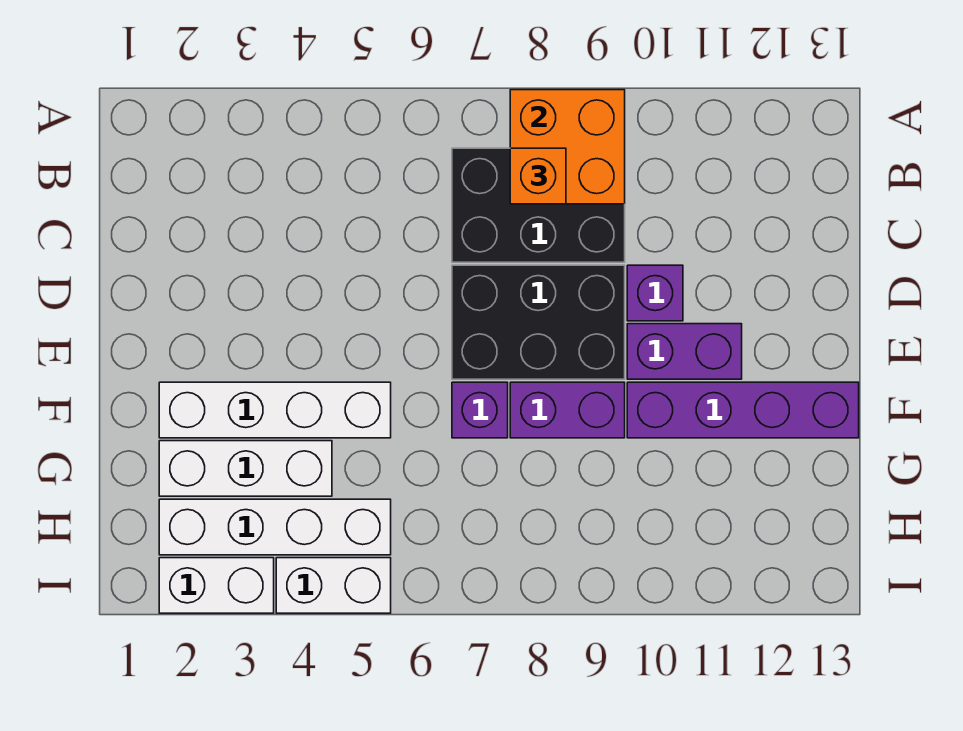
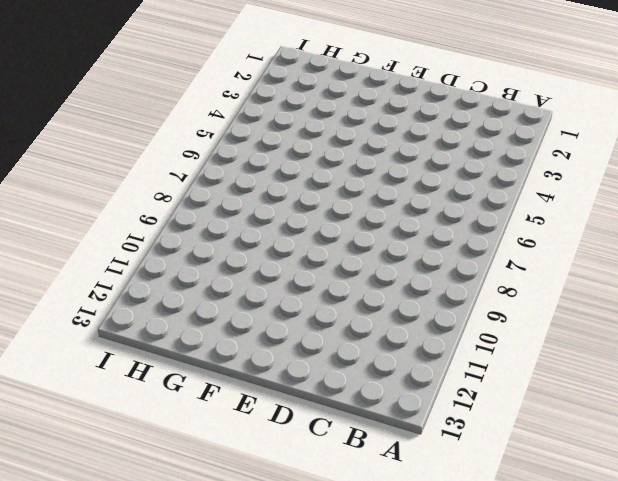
none -> black brick B7:C9 level 1
none -> black brick D7:E9 level 1
none -> purple brick D10 level 1

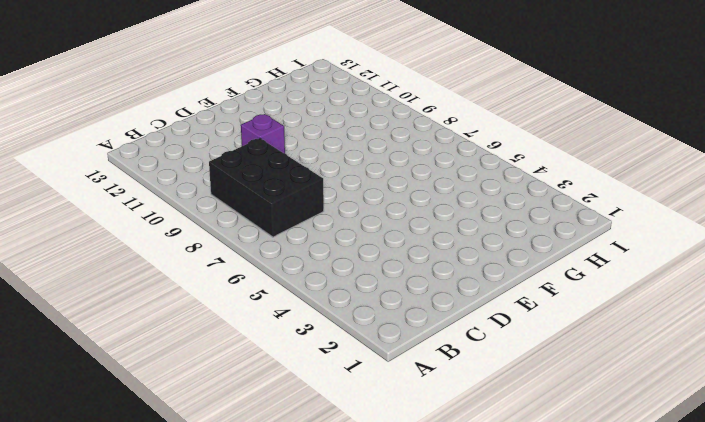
none -> black brick D7:E9 level 1
none -> purple brick E10:E11 level 1
none -> white brick F2:F5 level 1

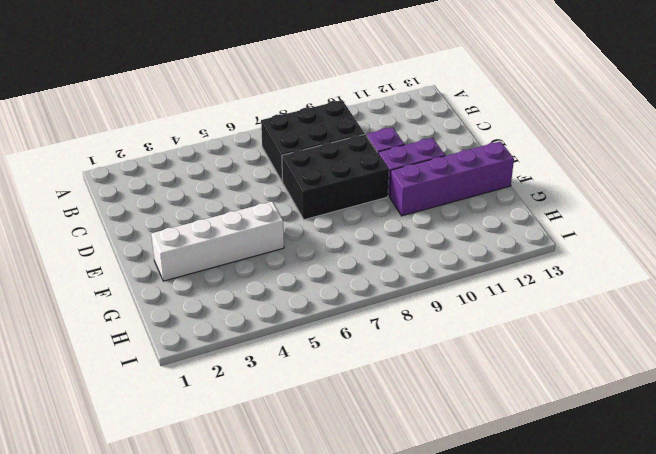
none -> purple brick F7 level 1
none -> purple brick F8:F9 level 1
none -> white brick G2:G4 level 1

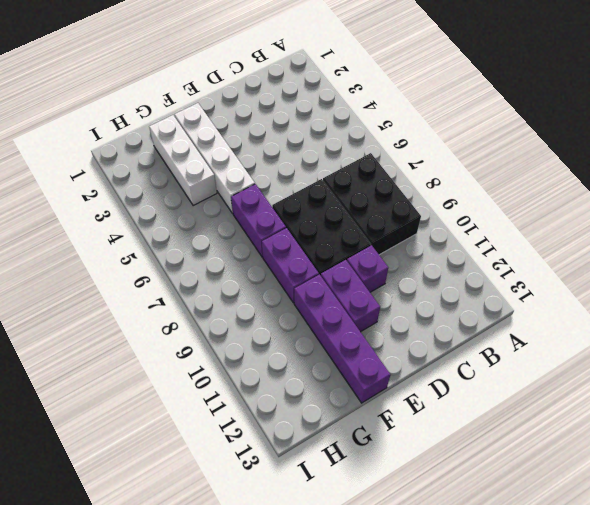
purple brick F6:F7 level 1 -> purple brick F7 level 1
none -> white brick H2:H5 level 1
none -> white brick I2:I3 level 1
none -> white brick I4:I5 level 1

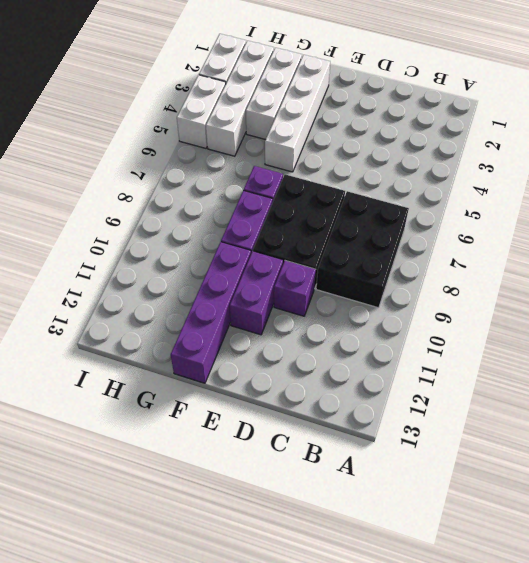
none -> orange brick A8:B9 level 2
none -> orange brick B8 level 3

